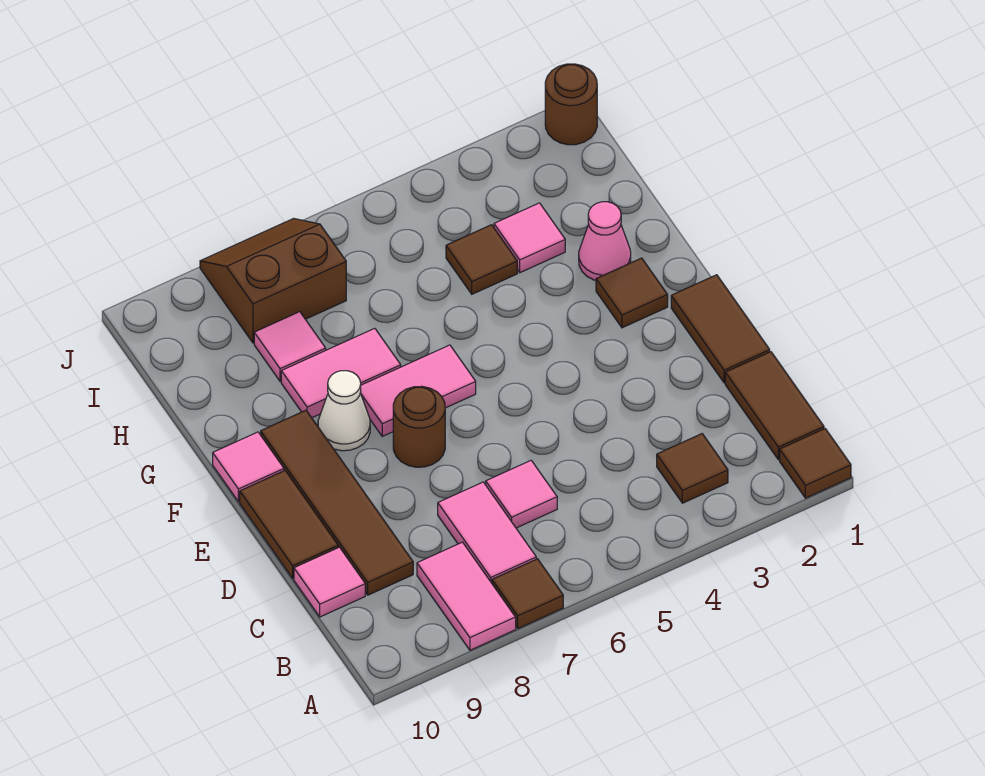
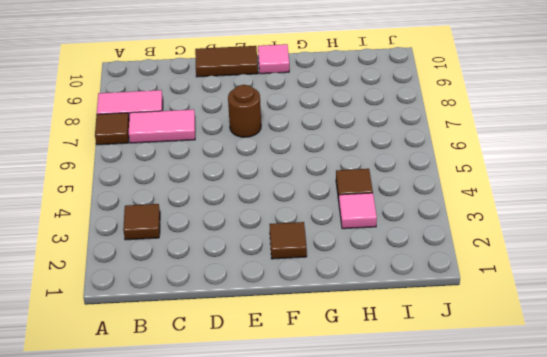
none -> brown tile A1 level 1
none -> brown tile B1:C1 level 1
none -> pink tile C6 level 1

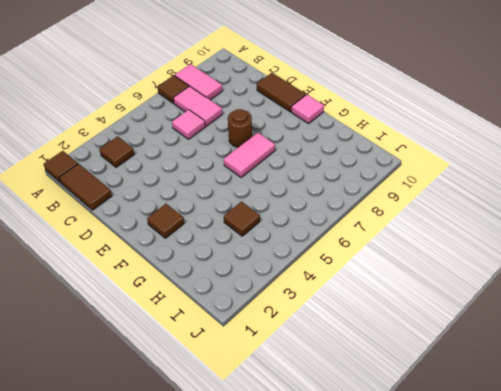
none -> brown tile C9:F9 level 1
none -> pink tile C10 level 1
none -> brown tile D1:E1 level 1

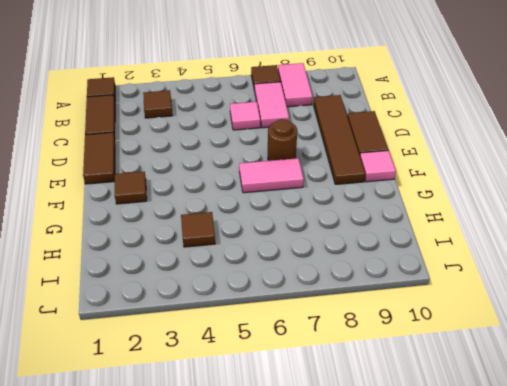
none -> pink tile C10 level 1
none -> white cone F8 level 1
none -> pink cone G2 level 1

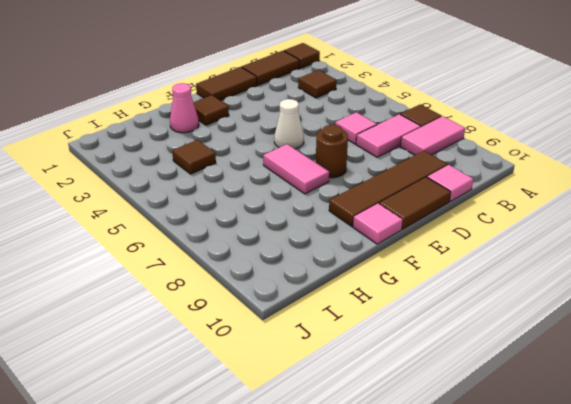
white cone E5 level 1 -> white cone F8 level 1
none -> pink tile G7:G8 level 1
none -> pink tile H3 level 1
none -> pink tile H8 level 1

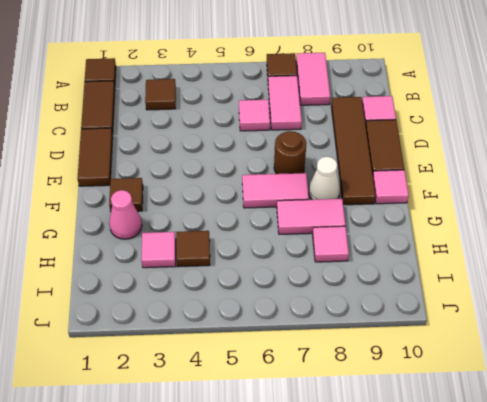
none -> brown slope I7:J8 level 1 top I
none -> brown round brick J1 level 1

